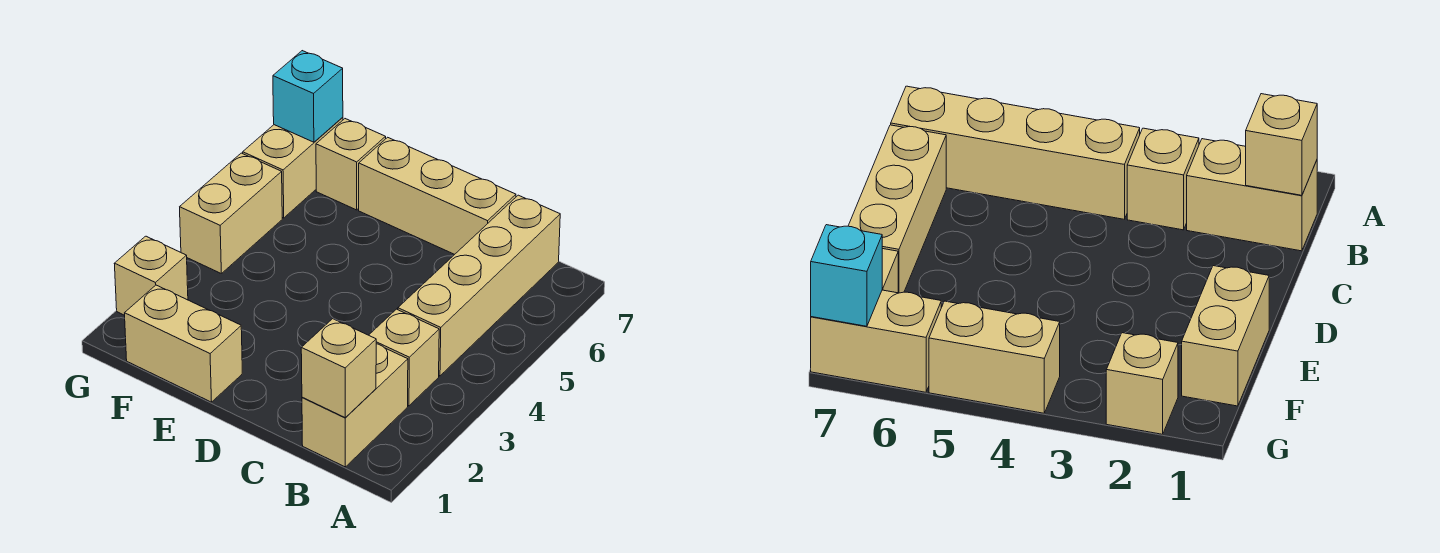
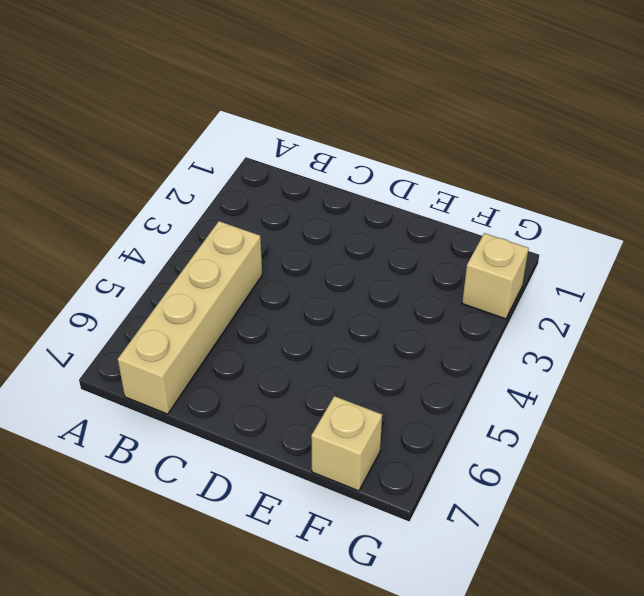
none -> tan brick B1:B2 level 1
none -> tan brick B3 level 1

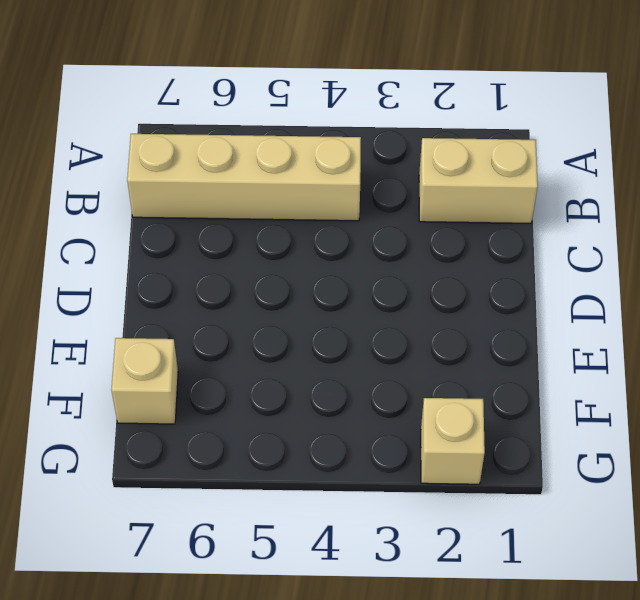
none -> tan brick B3 level 1
none -> tan brick C7:E7 level 1

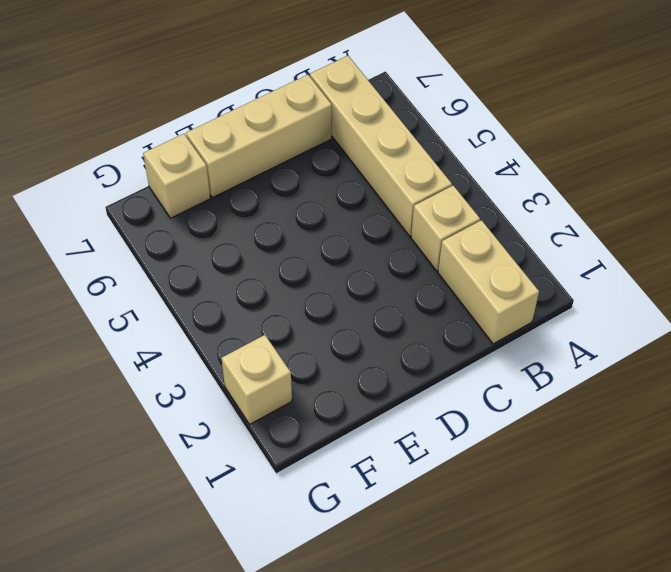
none -> tan brick E1:F1 level 1
none -> tan brick G4:G5 level 1

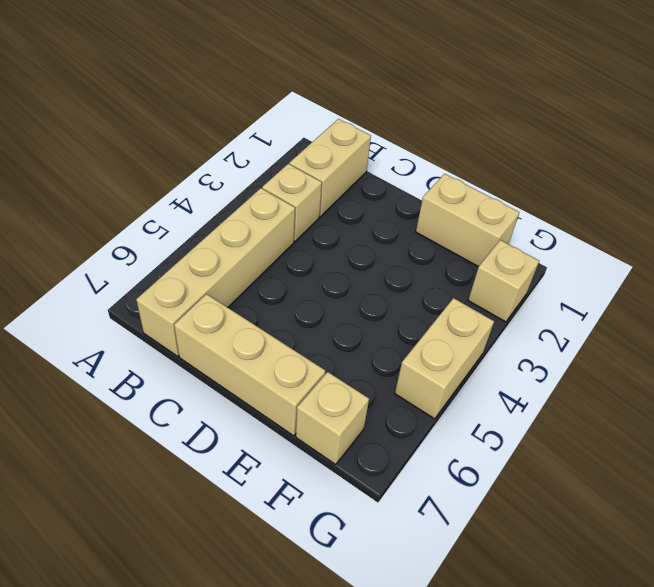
none -> tan brick G6:G7 level 1
none -> tan brick B1 level 2

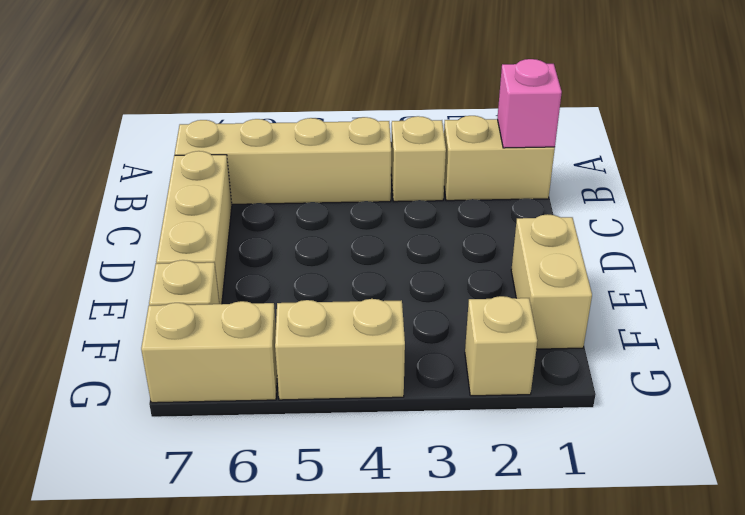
pink brick B1 level 2 -> tan brick B1 level 2
none -> cyan brick G7 level 2

